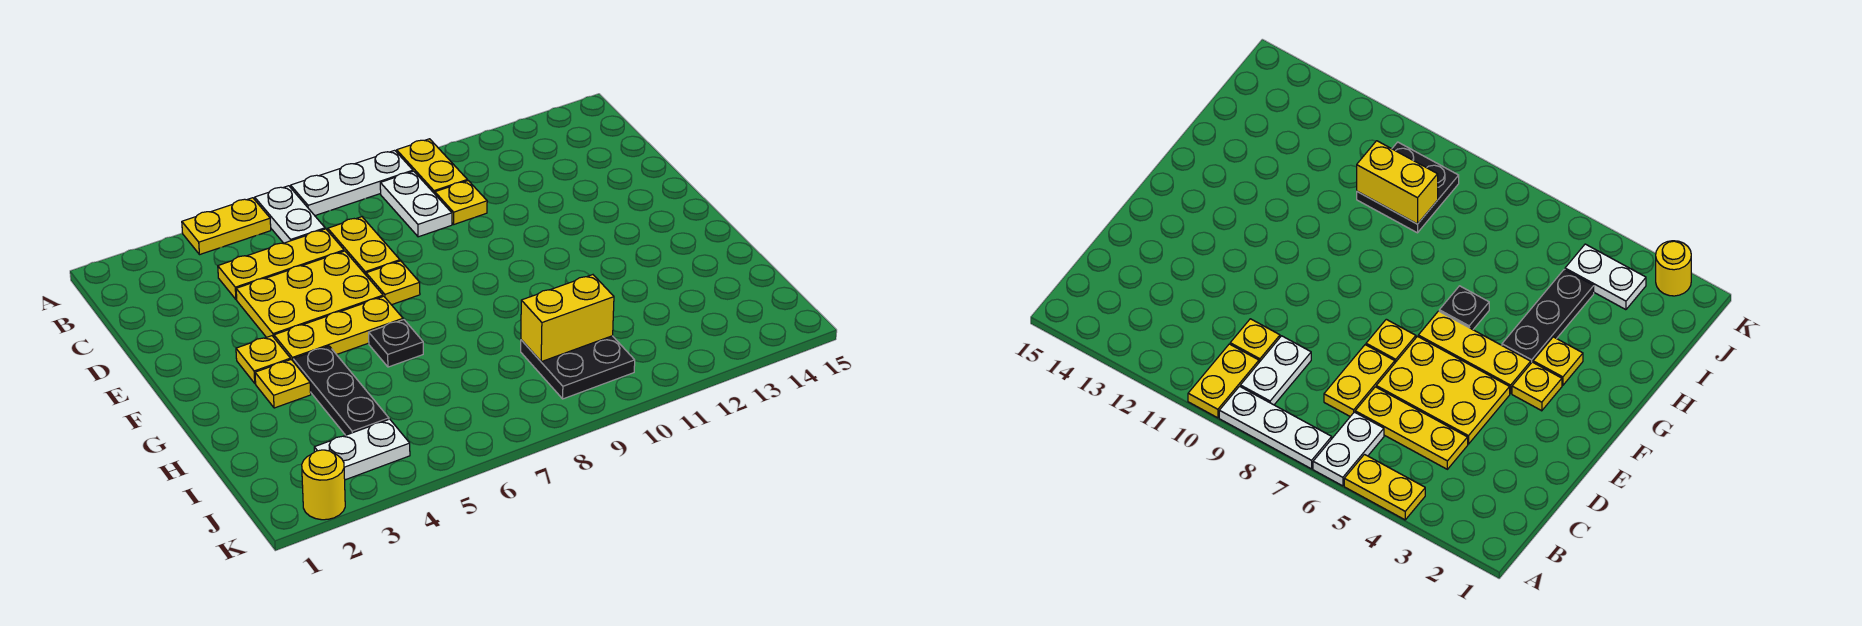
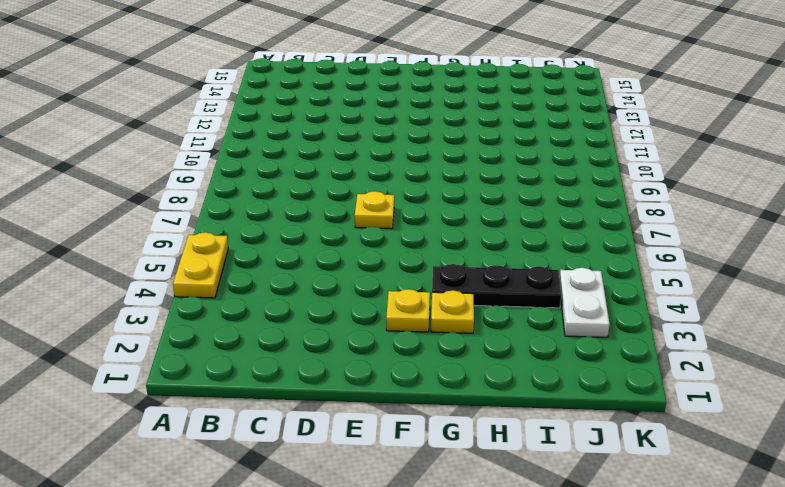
none -> white plate A6:B6 level 1
none -> white plate A7:A9 level 1
none -> yellow plate A10:B10 level 1

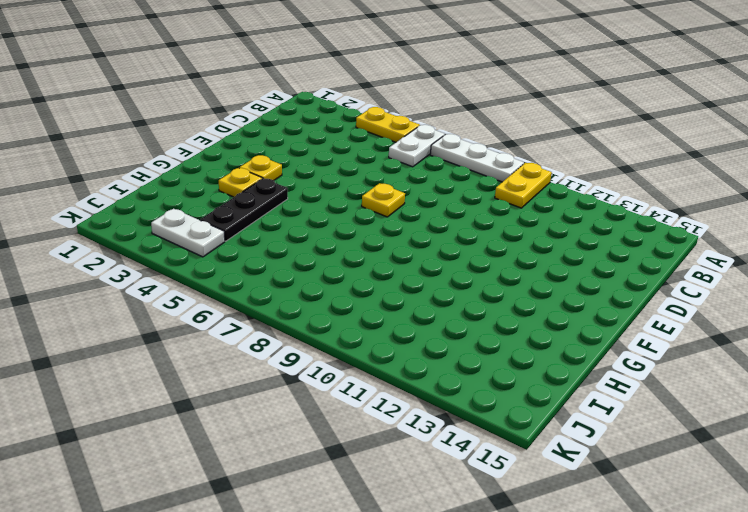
none -> white plate B9:C9 level 1
none -> yellow plate C4:C6 level 1
none -> yellow plate C7:D7 level 1

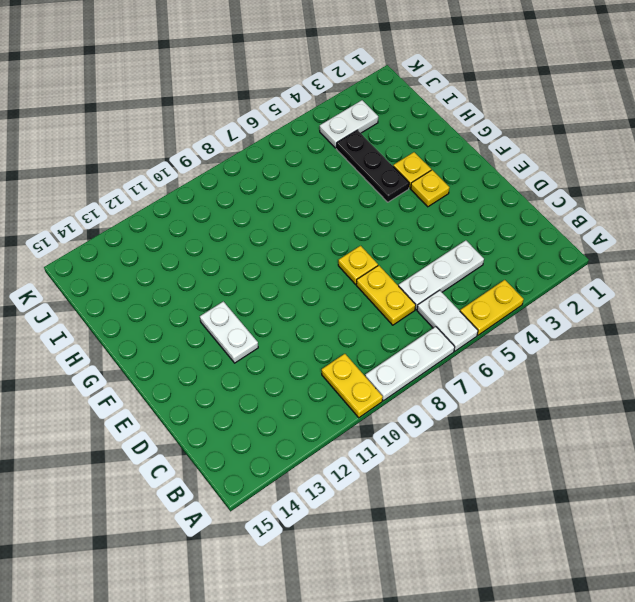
white plate C4:C6 level 1 -> yellow plate C4:C6 level 1
white plate E12:F12 level 1 -> white plate B9:C9 level 1
none -> yellow plate C10 level 1
none -> yellow plate D4:E6 level 1
none -> yellow plate F4:F6 level 1

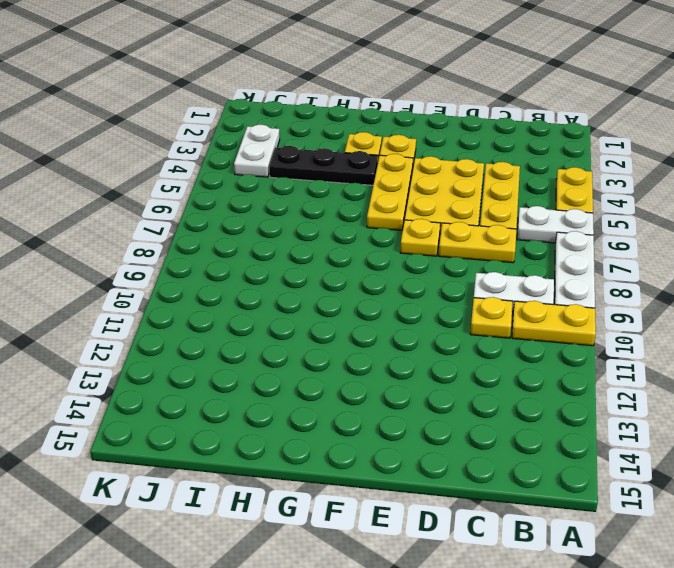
none -> black plate G6 level 1
none -> black plate I9:J10 level 1
none -> yellow round brick K2 level 1

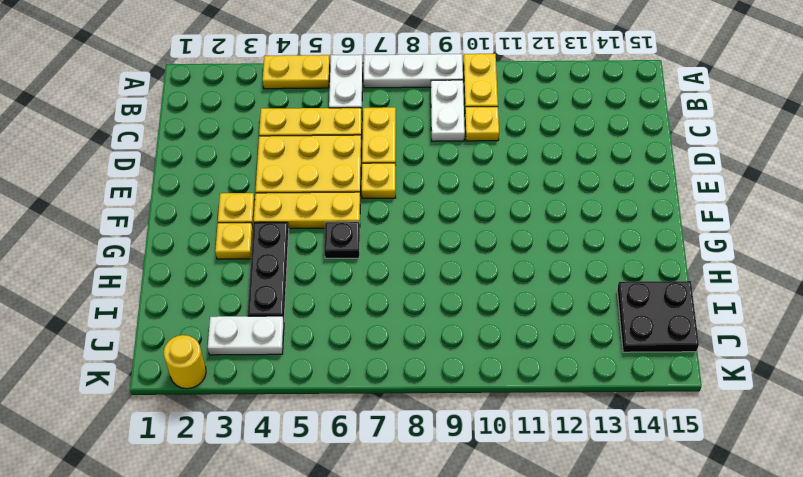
black plate I14:J15 level 1 -> black plate I9:J10 level 1
none -> yellow brick I9:I10 level 2

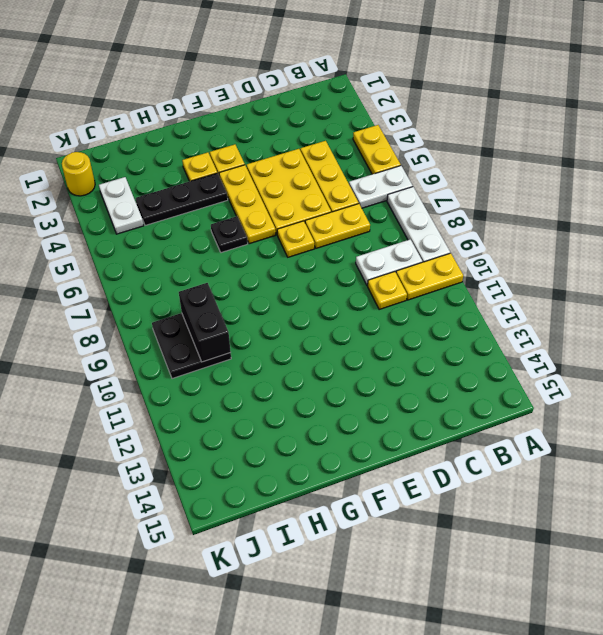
black brick I9:I10 level 2 -> yellow brick I9:I10 level 2

